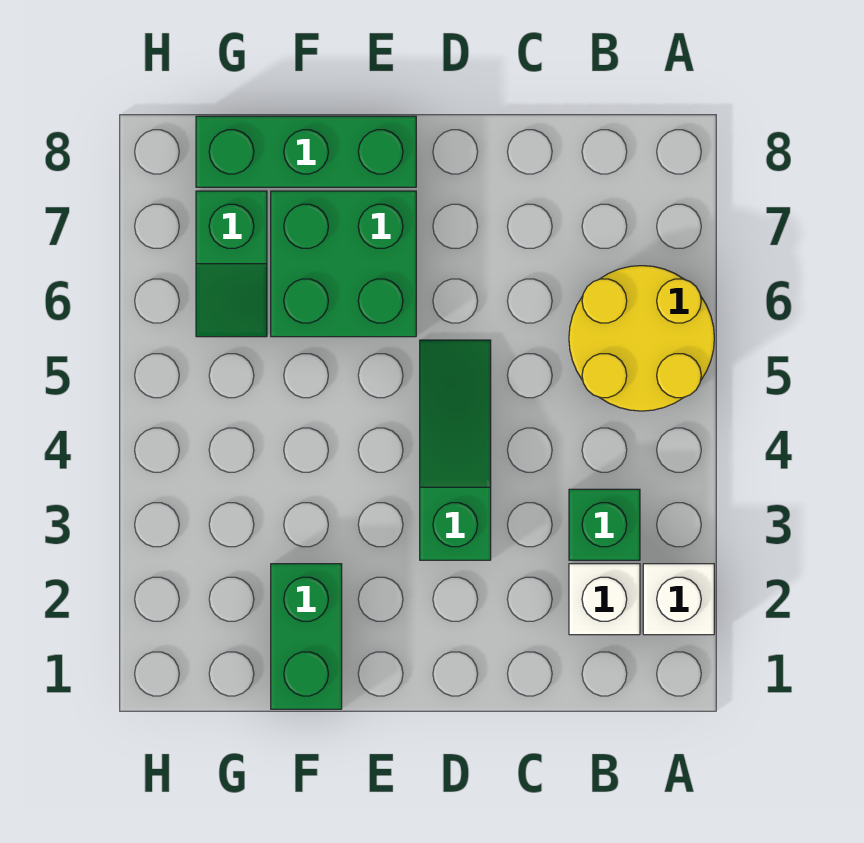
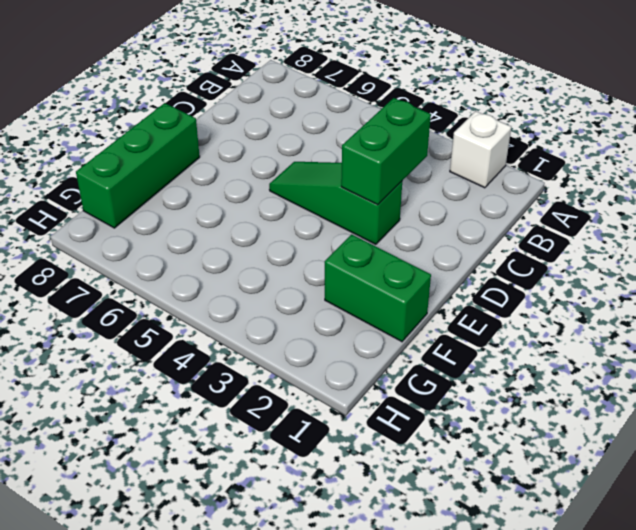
green brick C3:D3 level 2 -> none
none -> yellow round brick A5:B6 level 1
none -> white brick B2 level 1

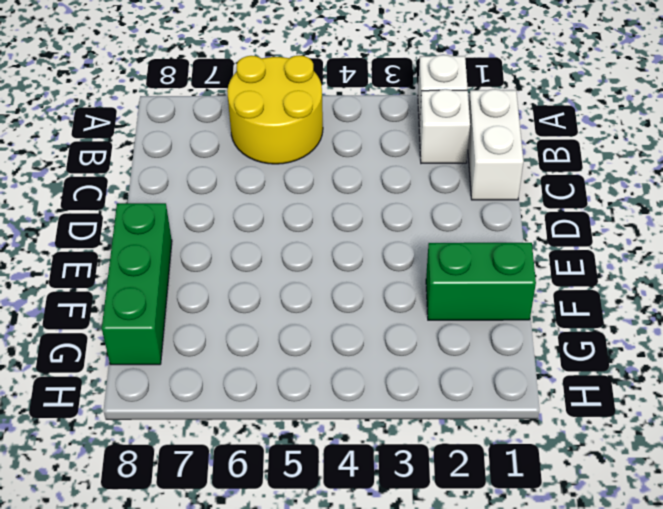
white brick B1:C1 level 1 -> none
none -> green brick B3 level 1
none -> green slope D3:D5 level 1 top 3

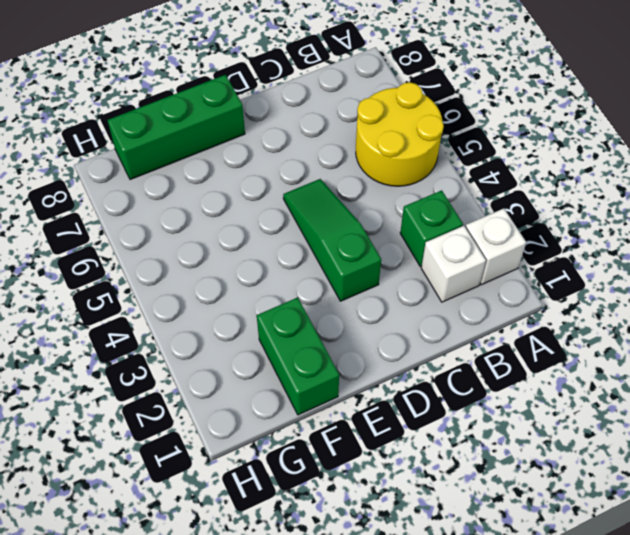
none -> green brick E6:F7 level 1
none -> green slope G6:G7 level 1 top 7

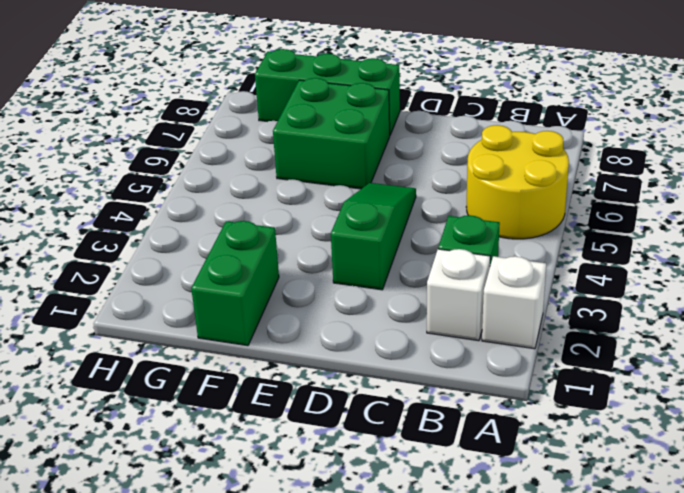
none -> green slope G6:G7 level 1 top 7

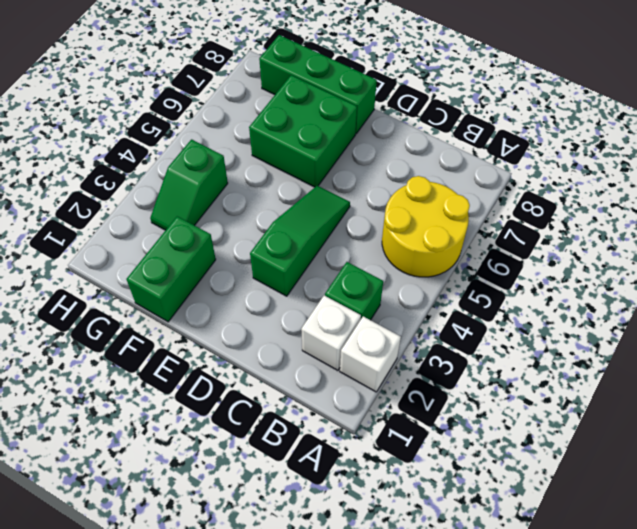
green slope G3:G4 level 1 top 4 -> green slope G6:G7 level 1 top 7

